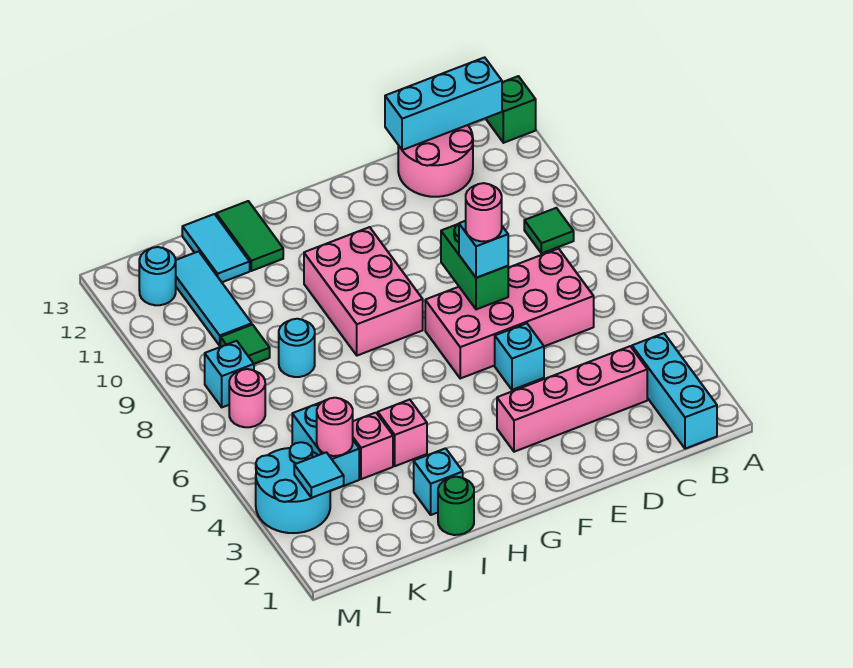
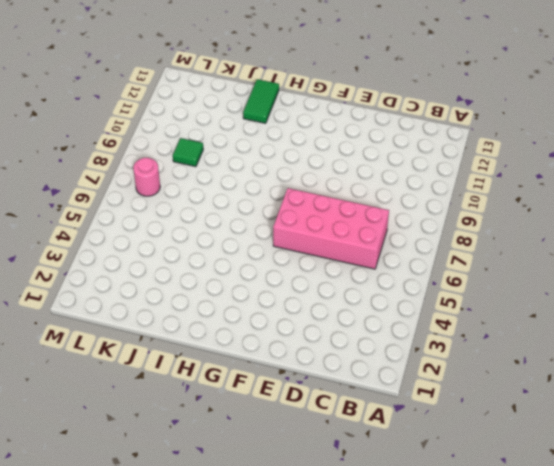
none -> green brick A13 level 1
none -> cyan brick B1:B3 level 1
none -> green tile B9 level 1

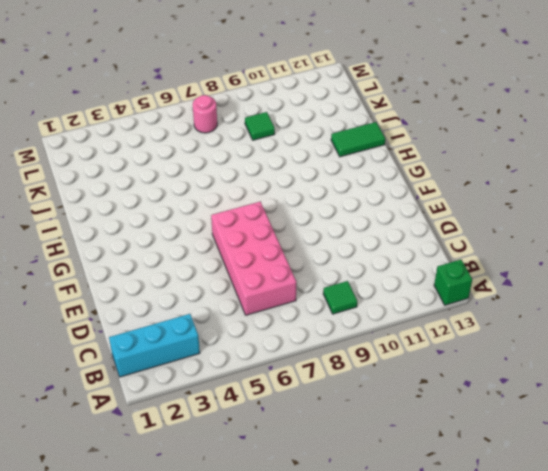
none -> pink brick C3:F3 level 1
none -> pink round brick C12:D13 level 1
none -> cyan brick E5 level 1

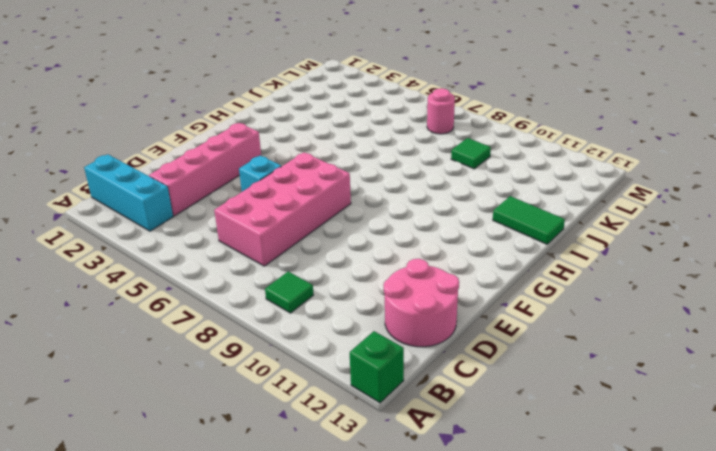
none -> pink brick G8:H10 level 1
none -> green round brick I1 level 1
none -> cyan brick I2 level 1

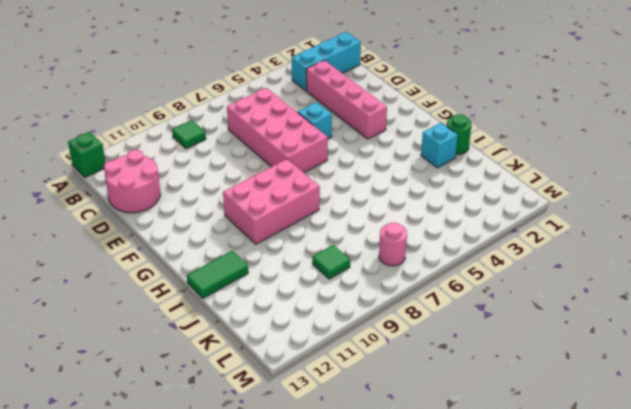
none -> pink brick I4 level 1
none -> pink brick J4 level 1
none -> cyan round brick J8 level 1

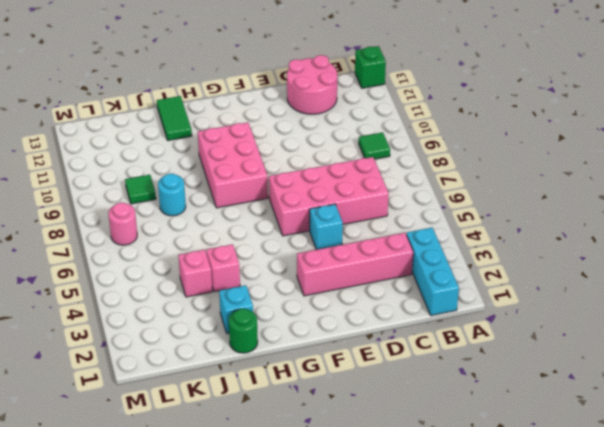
none -> cyan tile J12:J13 level 1
none -> cyan brick K4:K5 level 1
none -> cyan tile K10:K12 level 1

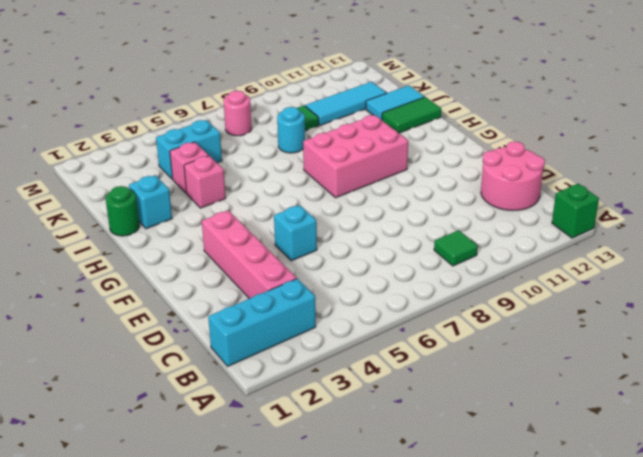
none -> pink brick C6:F7 level 1
none -> cyan round brick L3:M4 level 1
none -> cyan brick L8 level 1

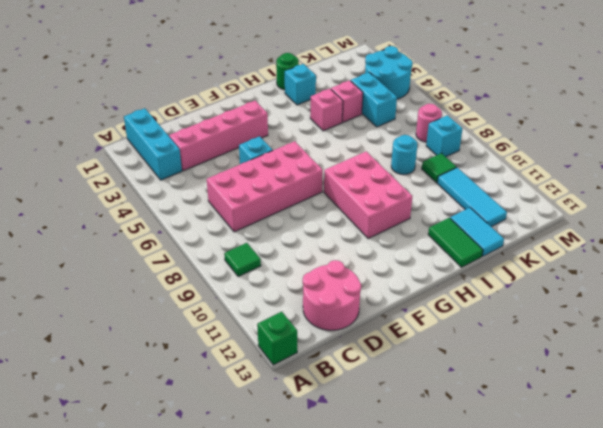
none -> cyan round brick L12 level 1
none -> cyan brick B13:D13 level 2
none -> green brick E7:E8 level 2

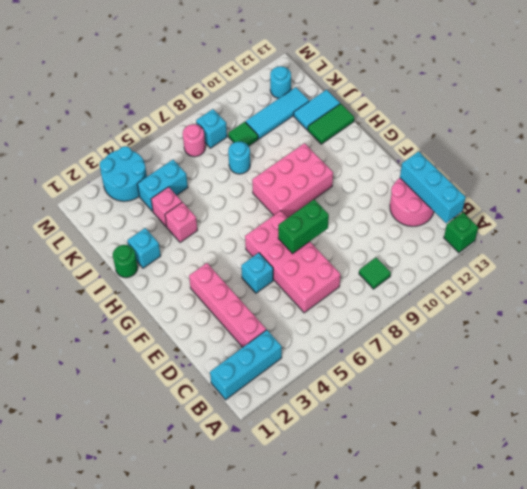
none -> pink round brick K4 level 2
none -> cyan tile L3 level 2
none -> cyan brick E7 level 3

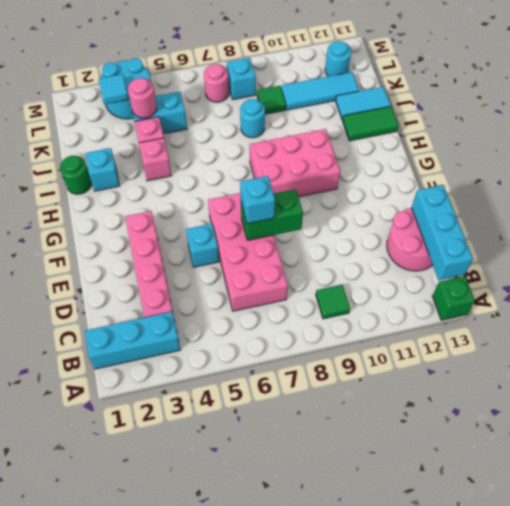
none -> pink round brick E7 level 4

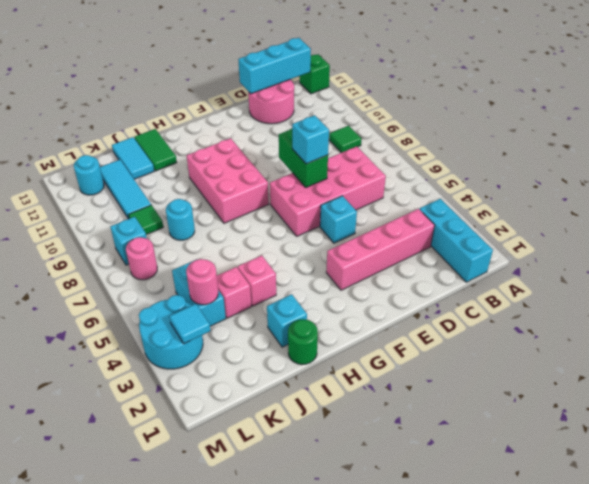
none -> pink round brick E7 level 4

